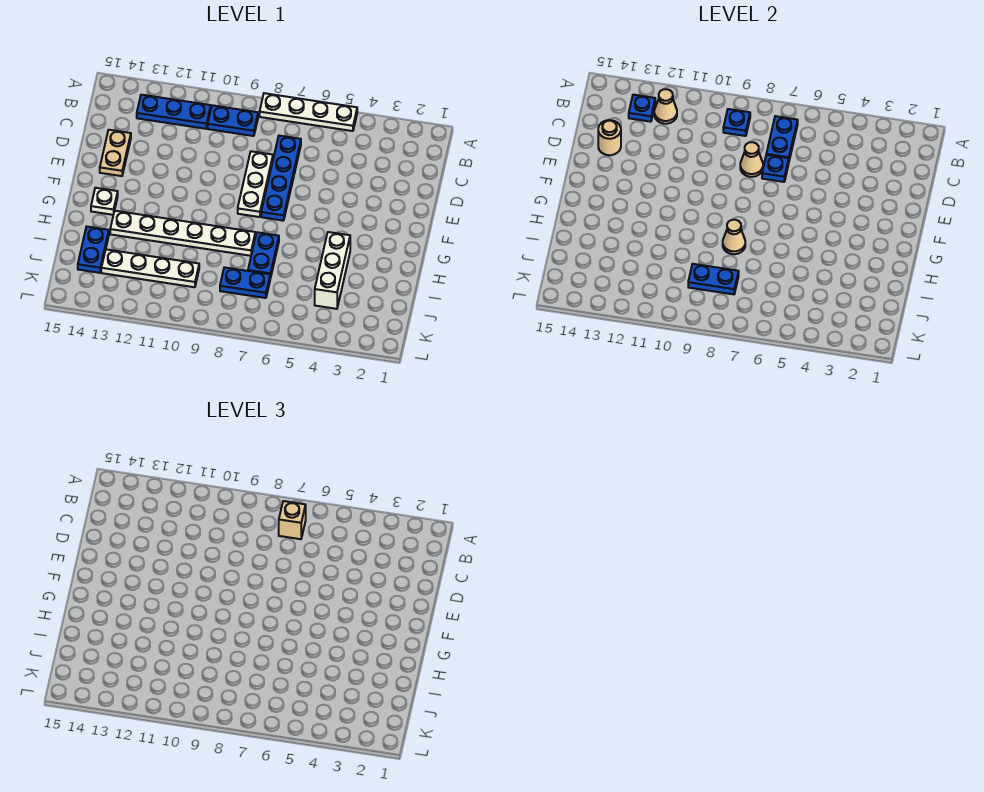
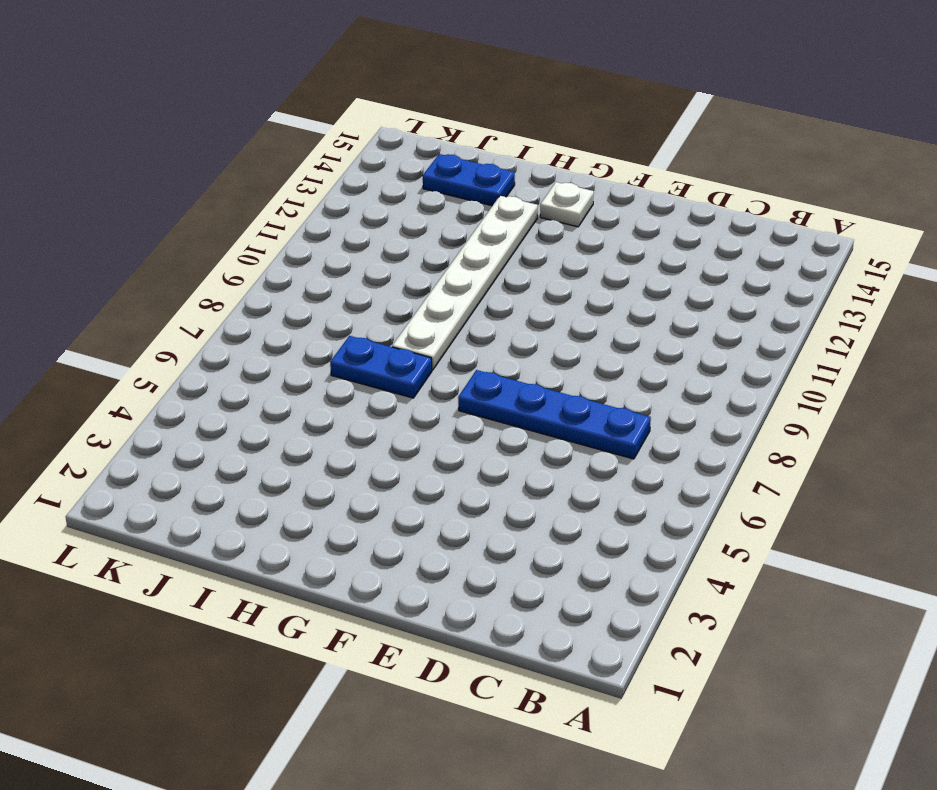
none -> white plate A5:A8 level 1
none -> blue plate B9:B10 level 1
none -> blue plate B11:B13 level 1

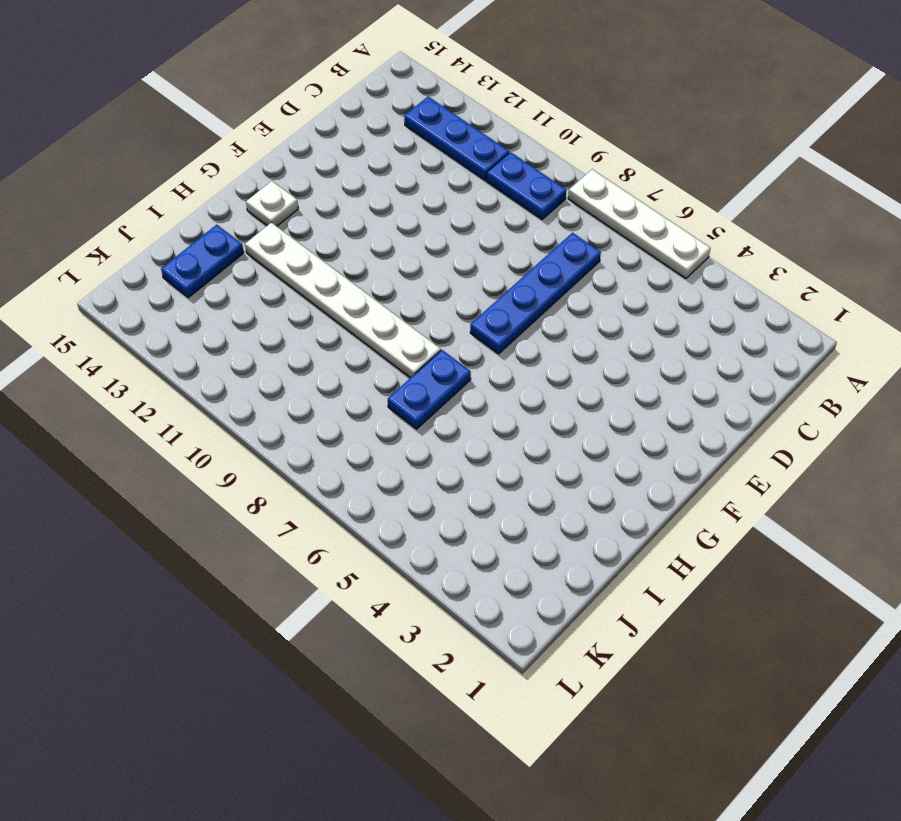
none -> white plate D8:F8 level 1
none -> tan plate D14:E14 level 1
none -> white brick H4:J4 level 1

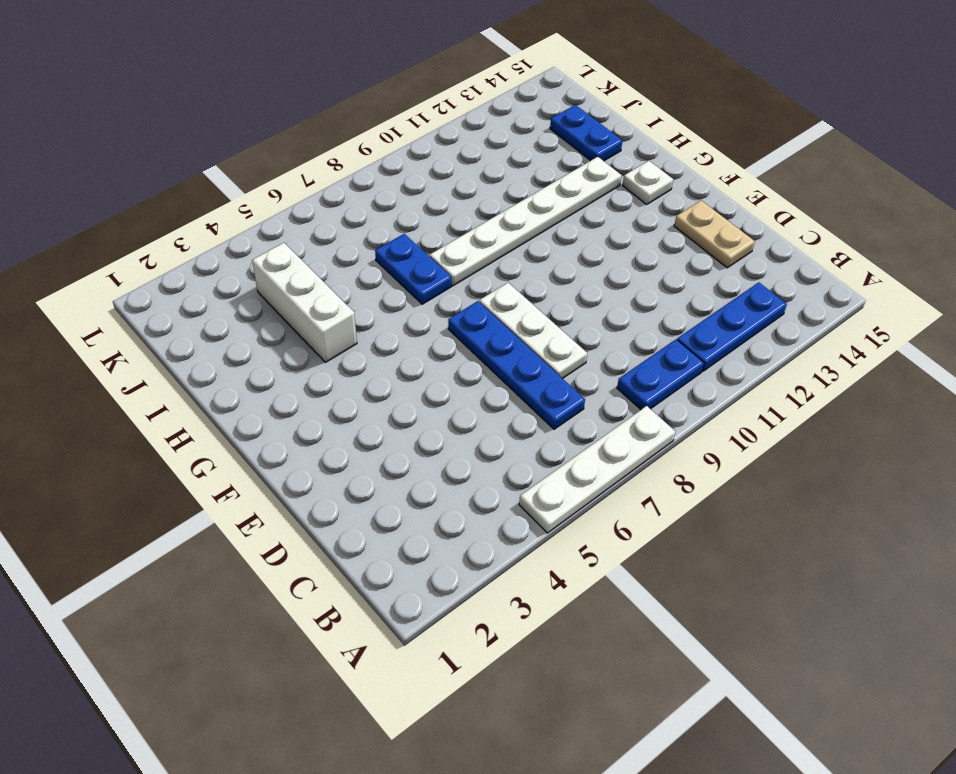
none -> blue plate J7:J8 level 1
none -> white plate J10:J13 level 1
none -> blue plate B7:C7 level 2

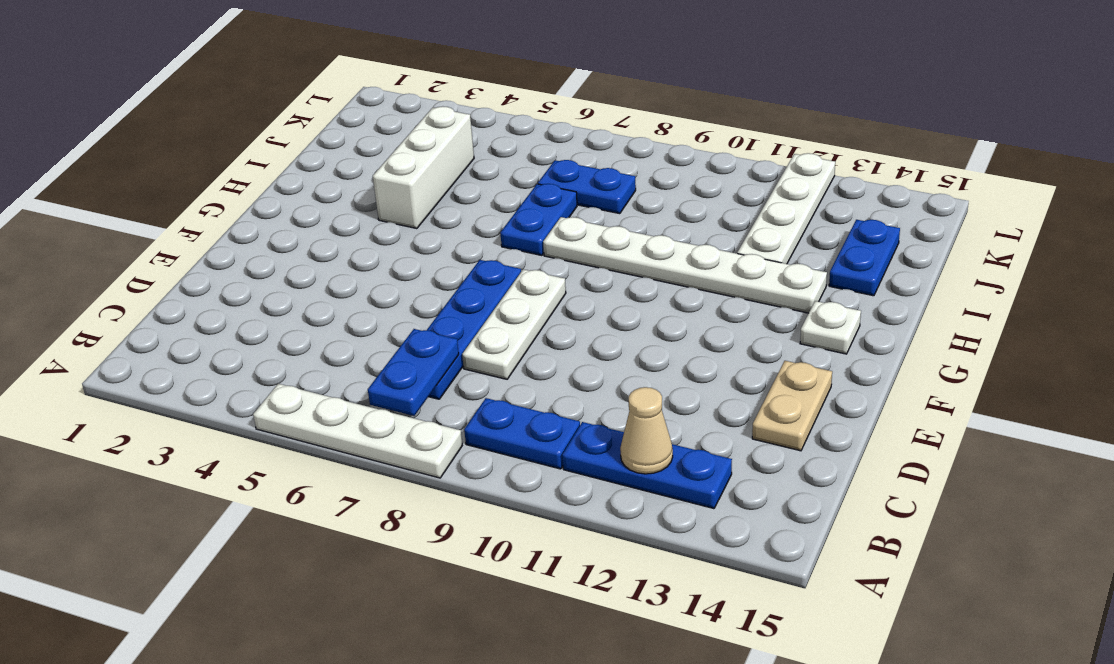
white plate I12:L12 level 1 -> white plate J10:J13 level 1
none -> blue plate B9 level 2
none -> blue plate B13 level 2
none -> blue plate D7 level 2

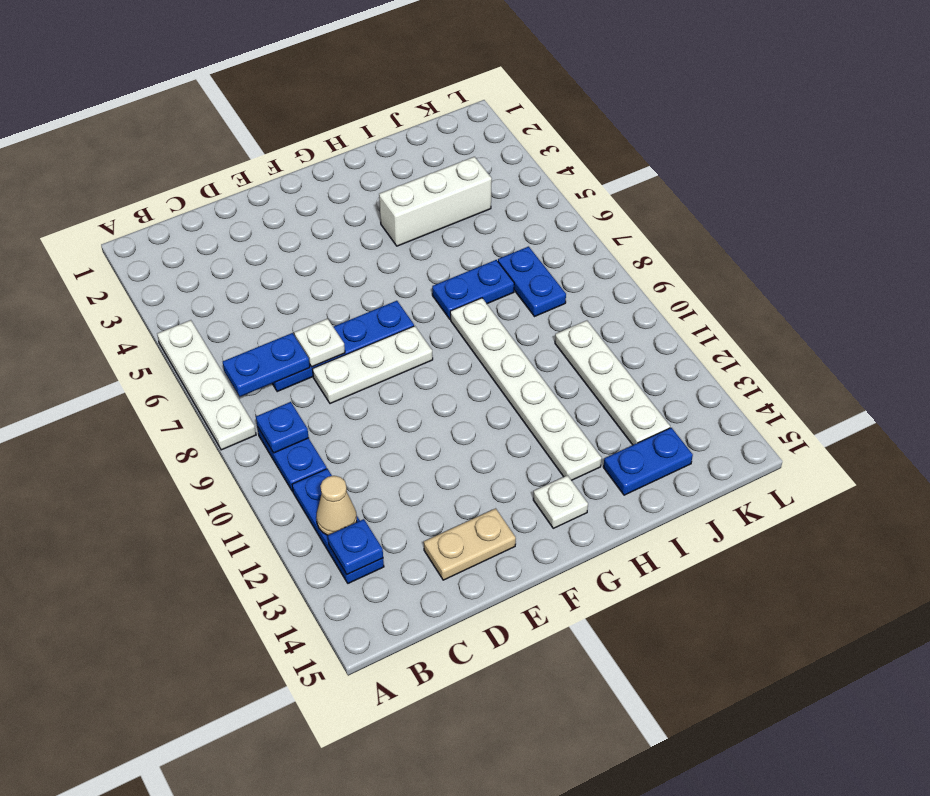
white plate D7 level 2 -> blue plate D7 level 2
none -> tan cone D8 level 2
none -> tan round brick D14 level 2
none -> tan cone H8 level 2

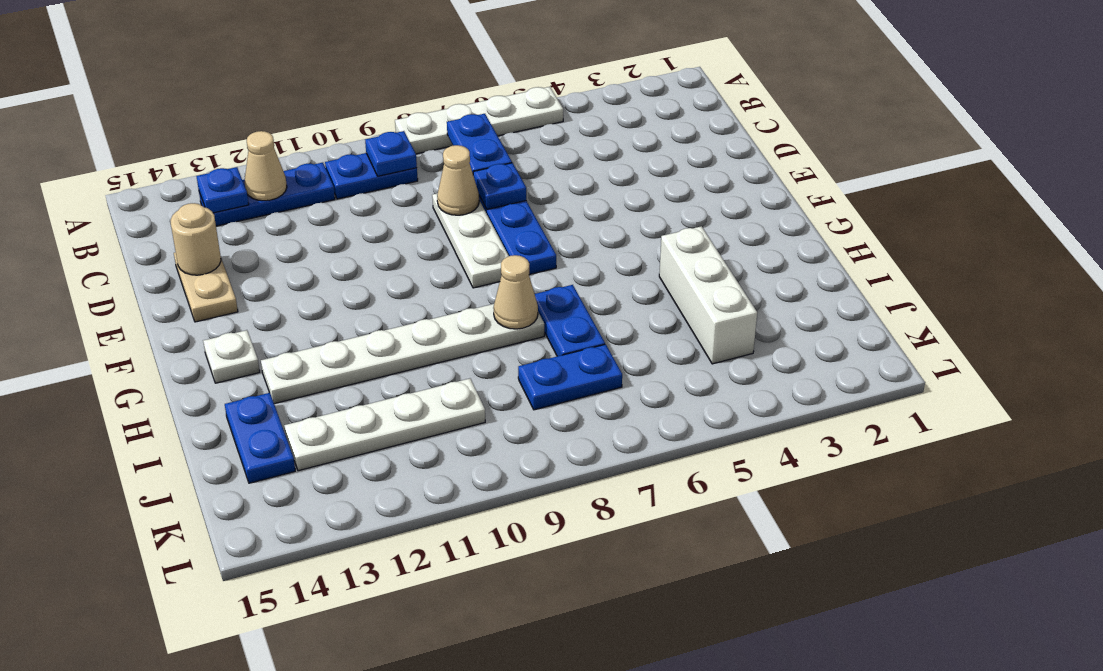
none -> blue plate J8:J9 level 2
none -> tan brick B7 level 3

